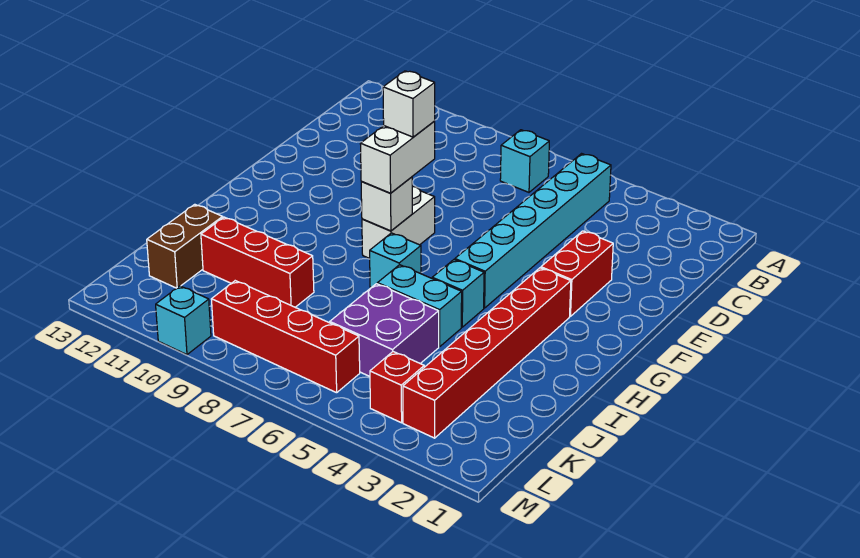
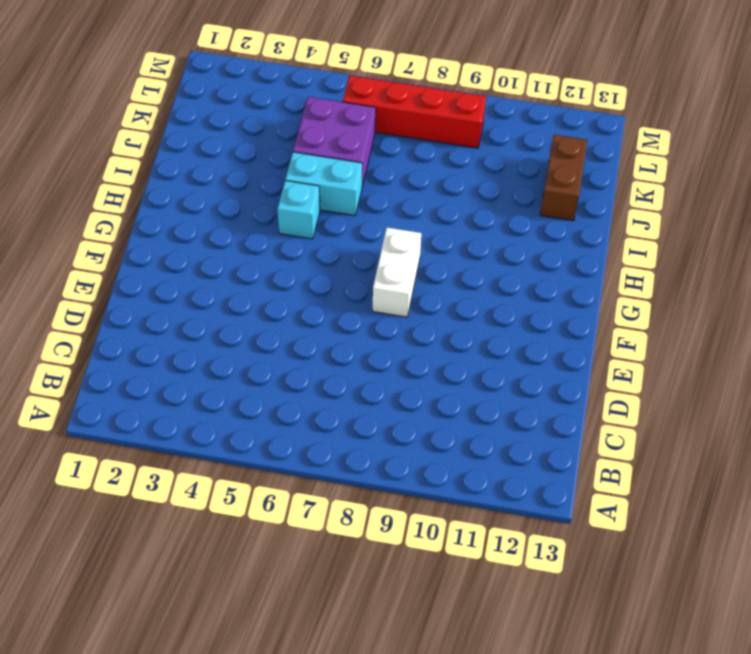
none -> cyan brick B5:G5 level 1
none -> cyan brick B7 level 1
none -> red brick E3:F3 level 1

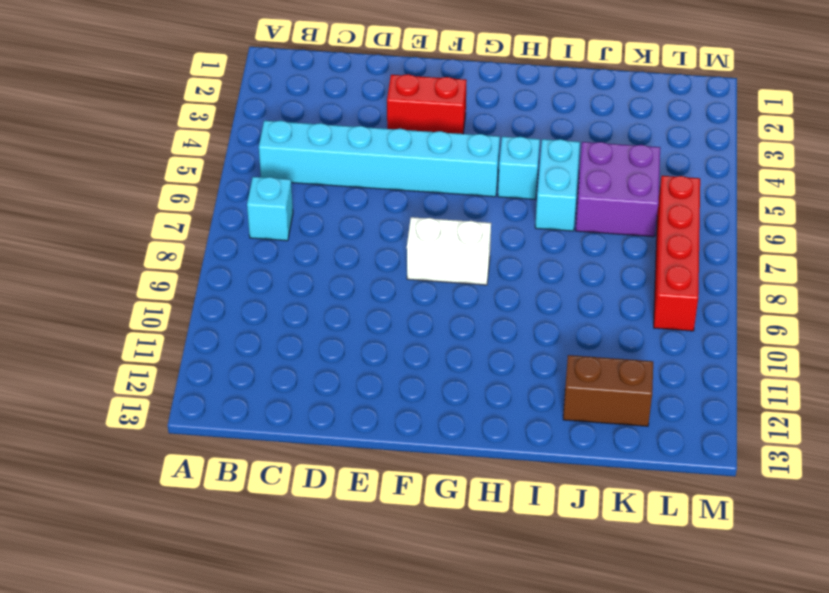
none -> red brick G3:L3 level 1
none -> cyan brick H7 level 1
none -> red brick J9:J11 level 1

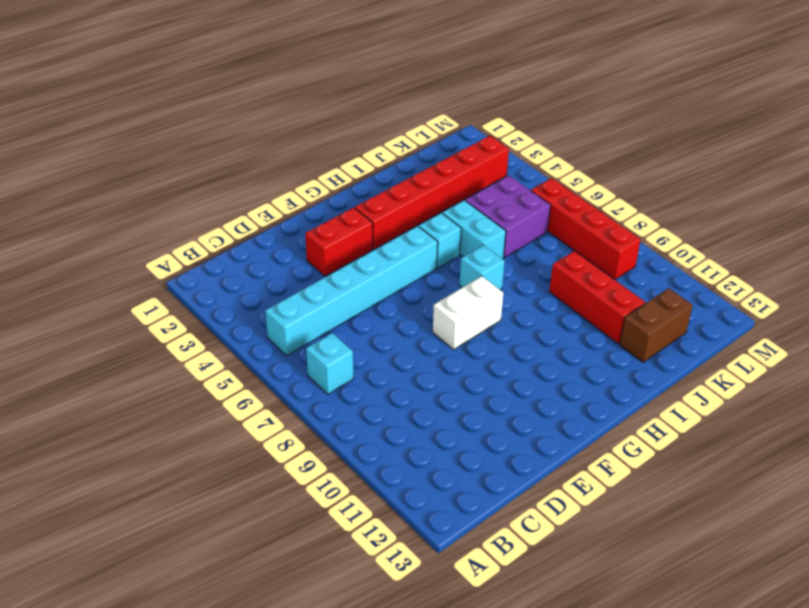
none -> red brick L4 level 1
none -> cyan brick M10 level 1
none -> white brick G8 level 2

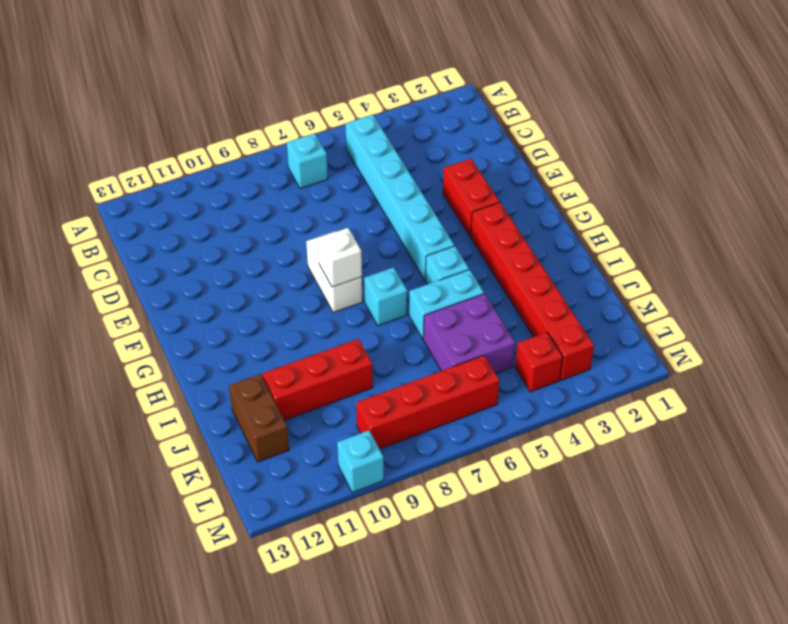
none -> white brick F8:G8 level 3
none -> white brick F8 level 4

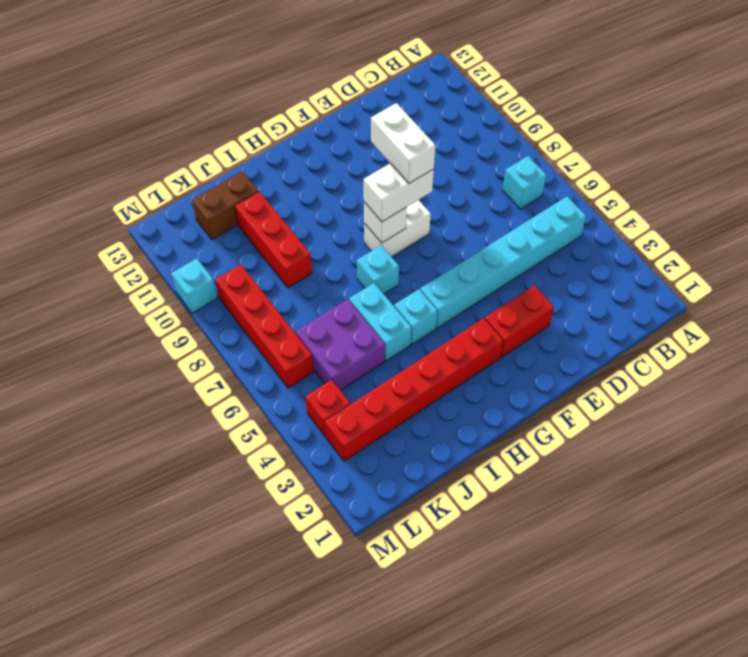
white brick F8:F9 level 4 -> white brick F8 level 4

